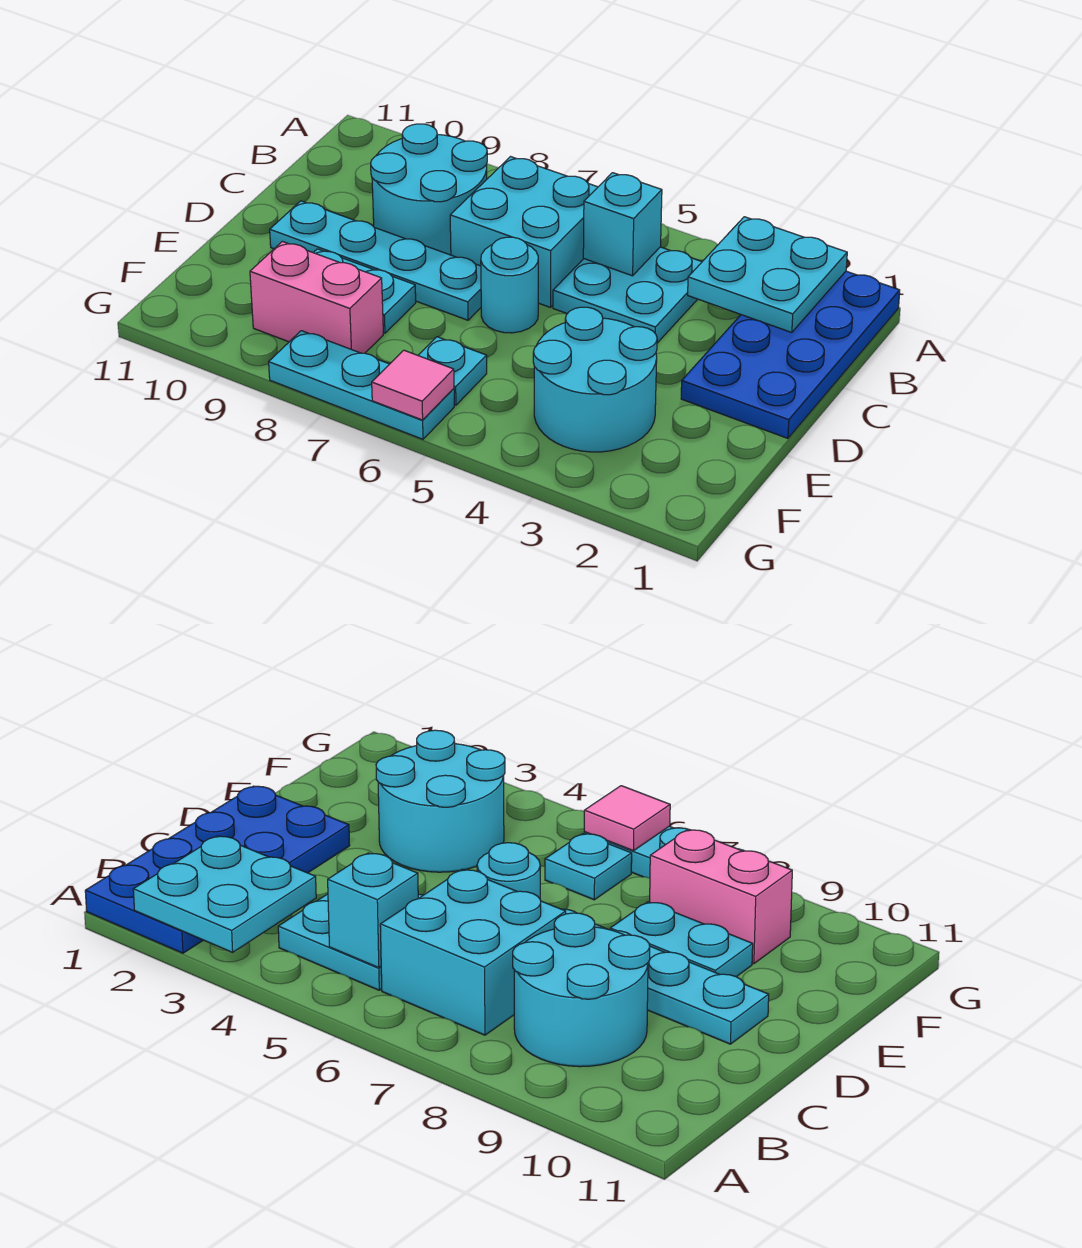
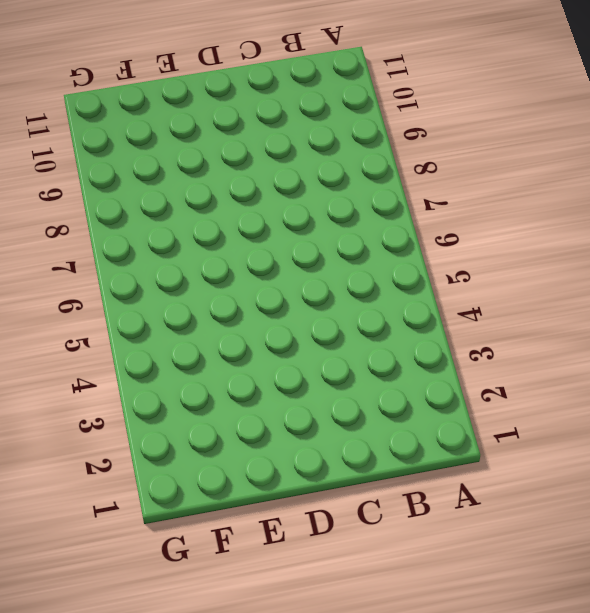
none -> blue plate A1:D2 level 1
none -> cyan plate B4:C5 level 1
none -> cyan brick B6:C7 level 1

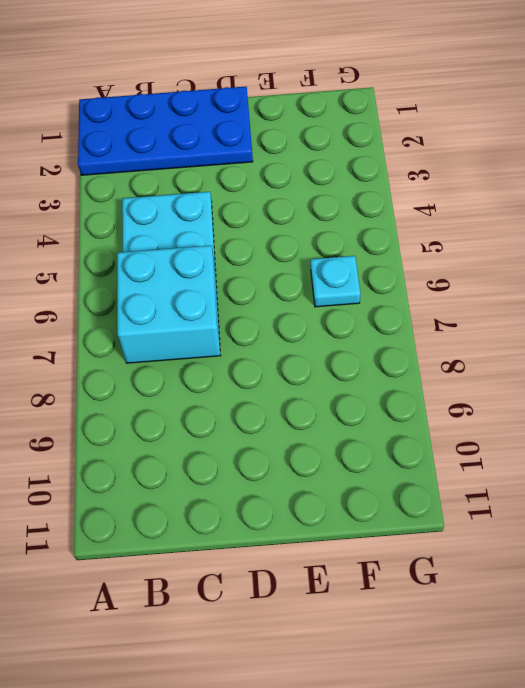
none -> cyan round brick B8:C9 level 1
none -> cyan round brick D6 level 1
none -> cyan plate D7:D10 level 1

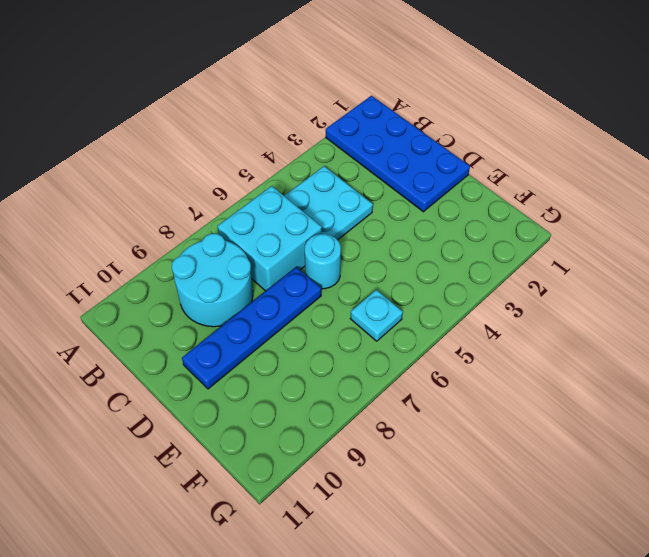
blue plate D7:D10 level 1 -> cyan plate D7:D10 level 1
none -> cyan round brick E3:F4 level 1
none -> cyan plate E8:E9 level 1
none -> pink brick F8:F9 level 1

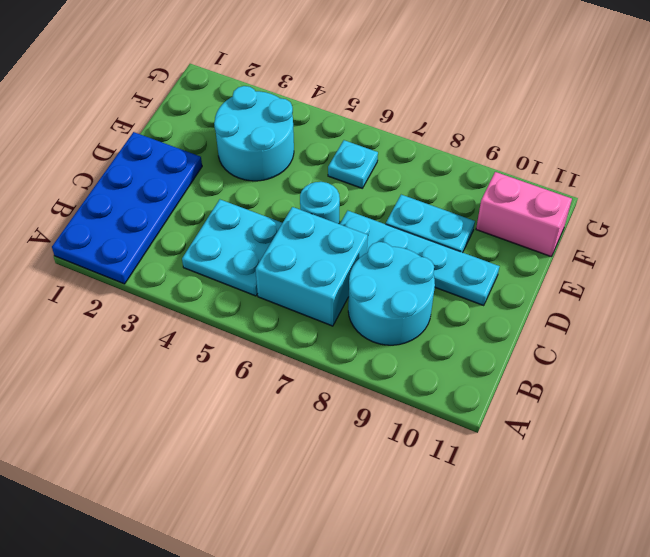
pink brick F10:F11 level 1 -> pink brick F8:F9 level 1
none -> cyan plate G6:G8 level 1
none -> cyan plate A2:B3 level 2
none -> cyan brick B5 level 2

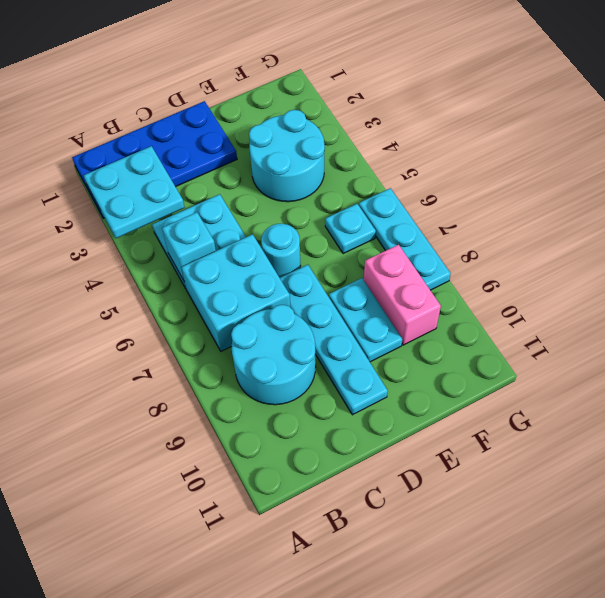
none -> pink tile G6 level 2

